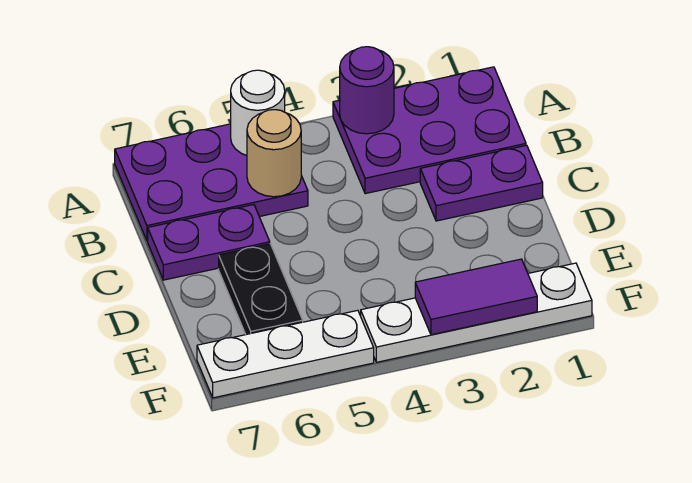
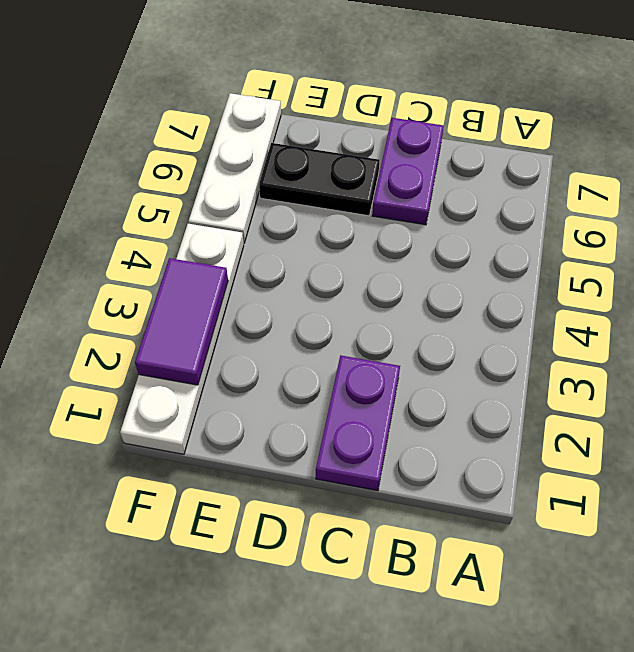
none -> purple plate A1:B3 level 1
none -> purple plate A5:B7 level 1

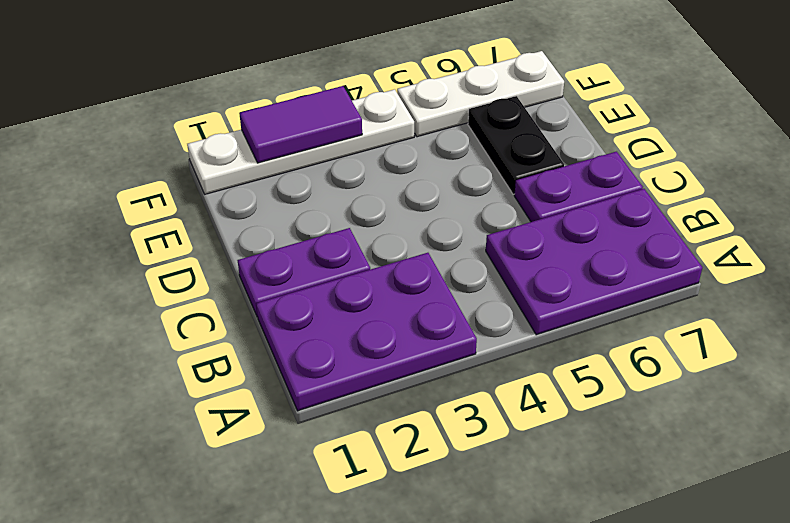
none -> purple round brick A3 level 2
none -> white round brick A5 level 2

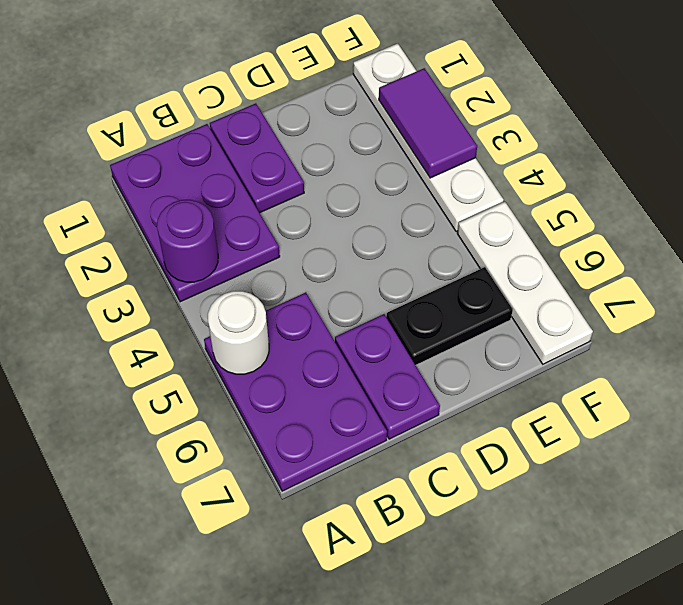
none -> tan round brick B5 level 2

